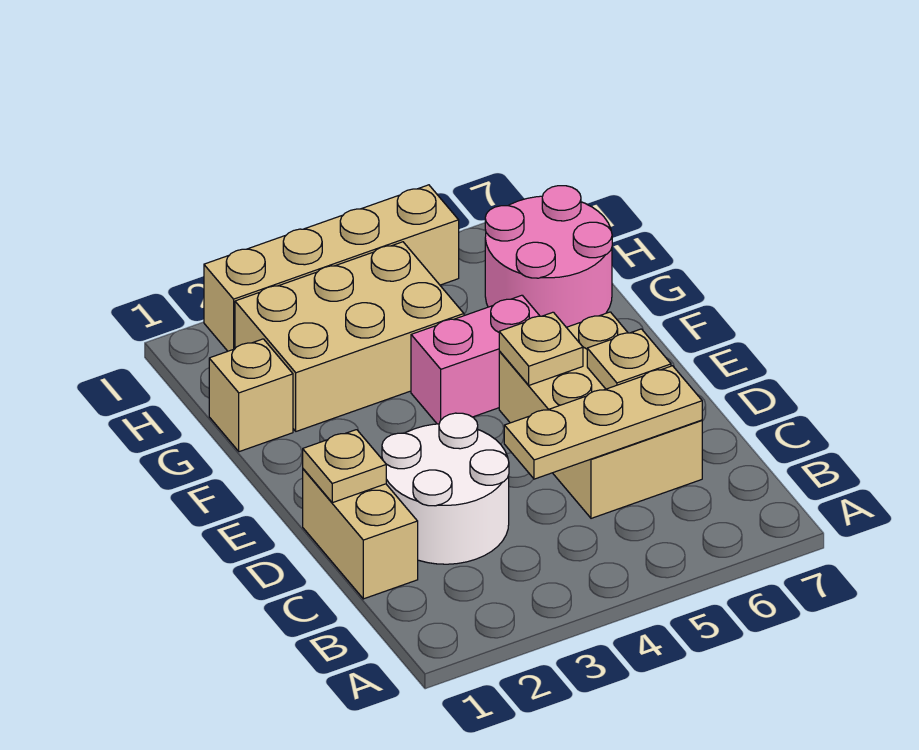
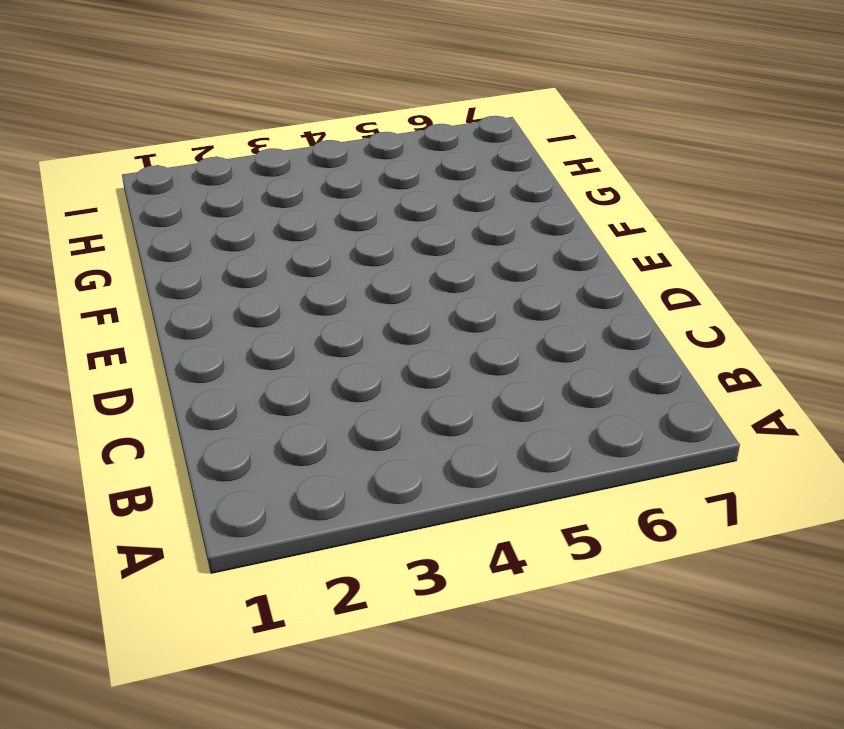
none -> tan brick C1:D1 level 1
none -> white round brick C2:D3 level 1
none -> tan brick C5:E6 level 1

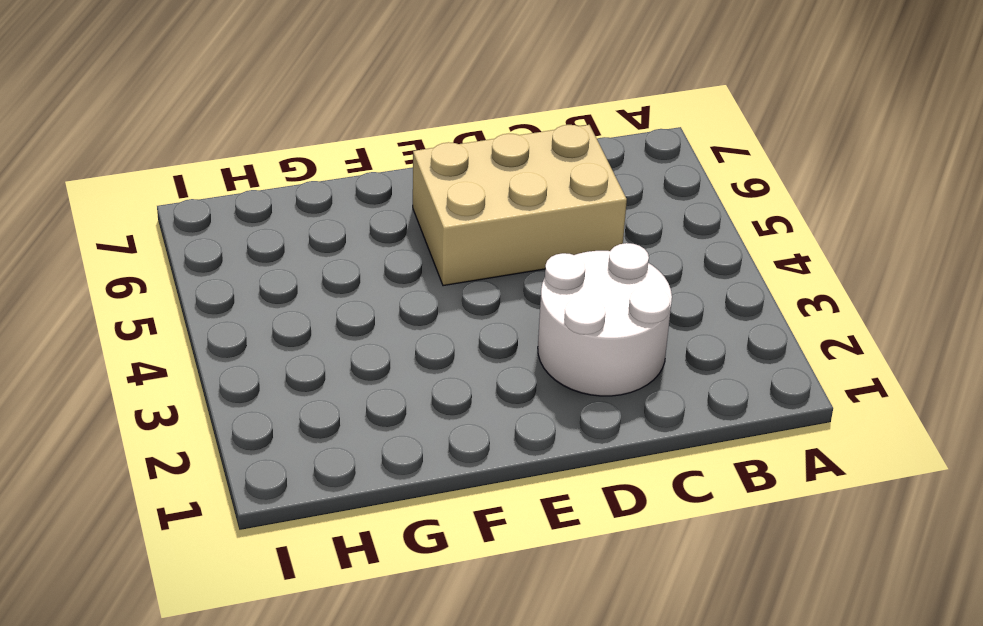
none -> tan brick C1:D1 level 1
none -> pink brick F4:F5 level 1
none -> tan brick G1 level 1

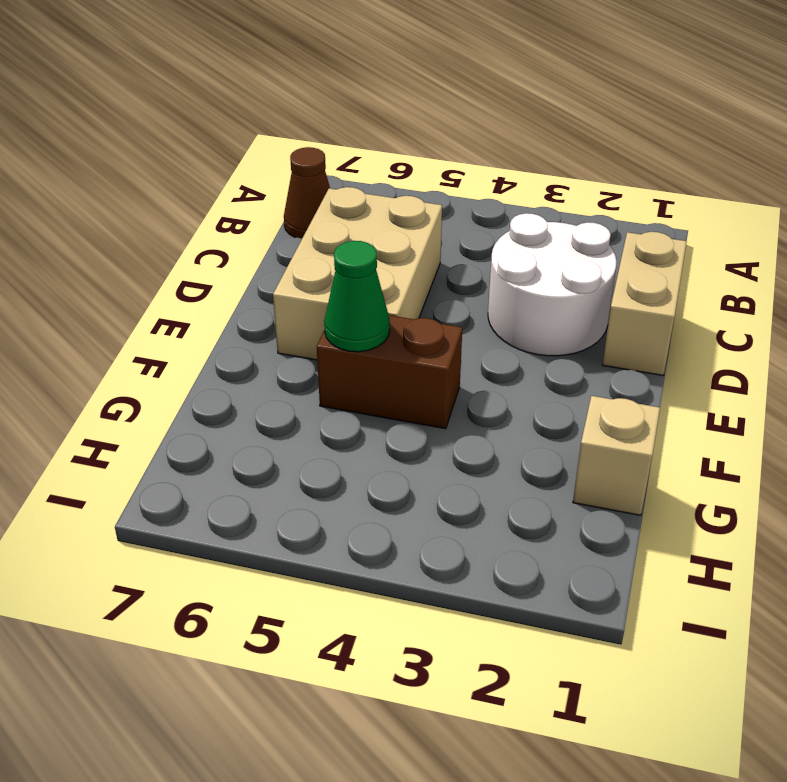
brown cone B7 level 1 -> none
brown brick F4:F5 level 1 -> pink brick F4:F5 level 1
green cone F5 level 2 -> none
none -> tan brick G2:H4 level 1
none -> pink round brick G6:H7 level 1
none -> tan brick I2:I5 level 1

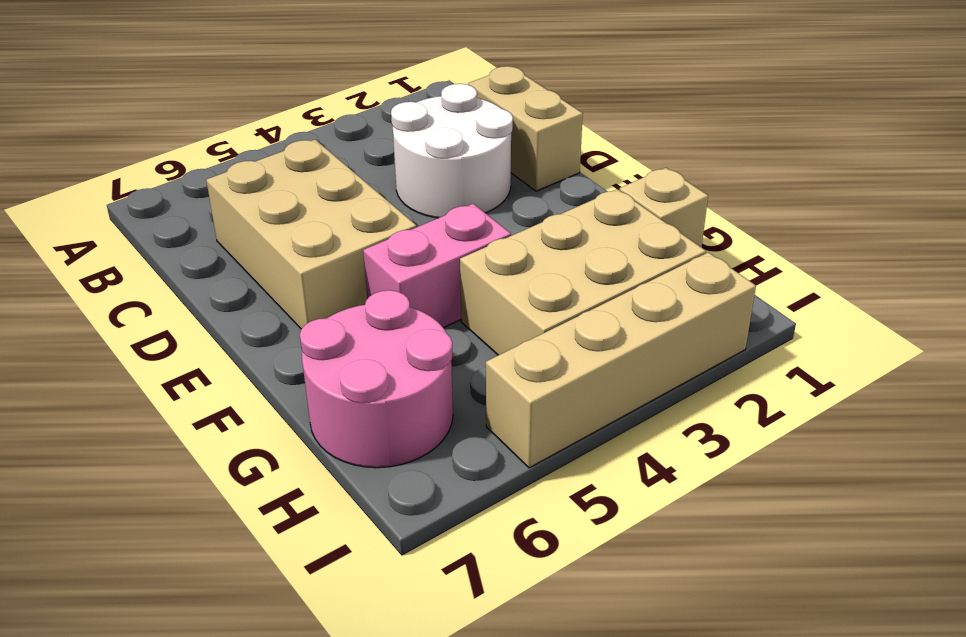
none -> tan plate C4:C6 level 2
none -> tan plate D1 level 2
none -> tan plate D6 level 2

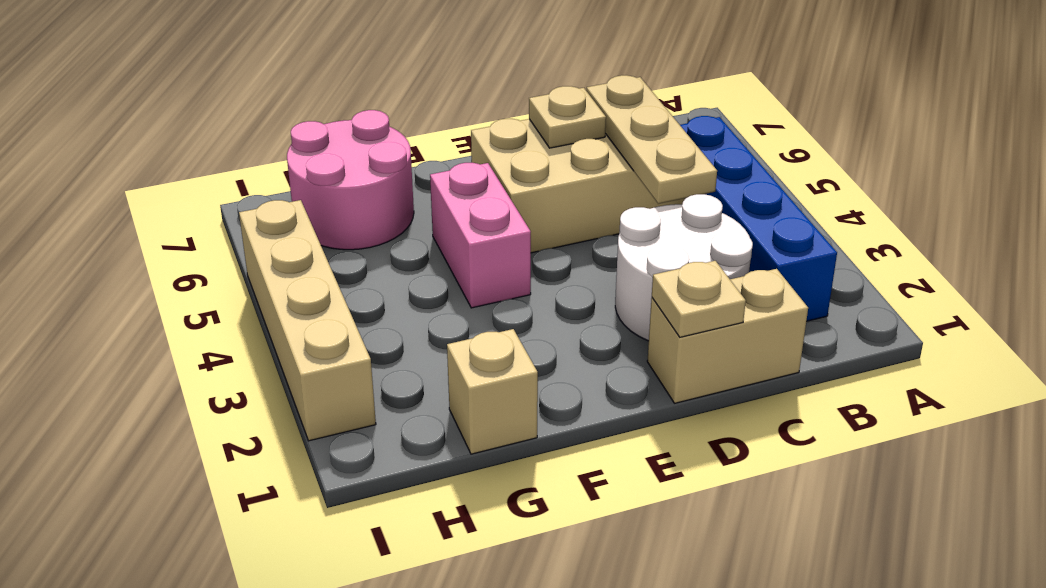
blue brick B2:B5 level 1 -> none
none -> tan brick G2:H4 level 1
none -> tan plate E5 level 2

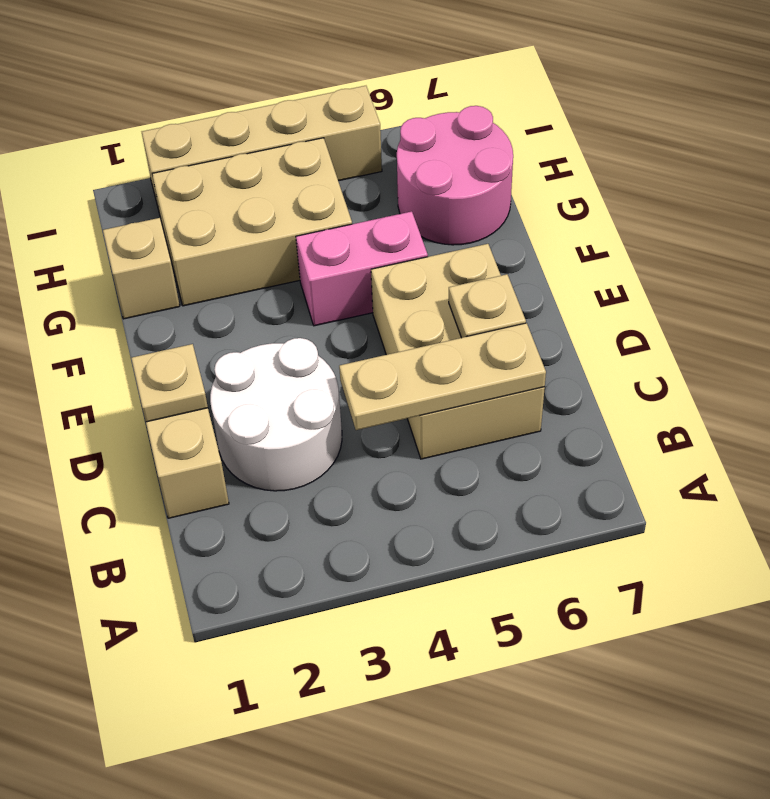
none -> tan plate E5 level 2

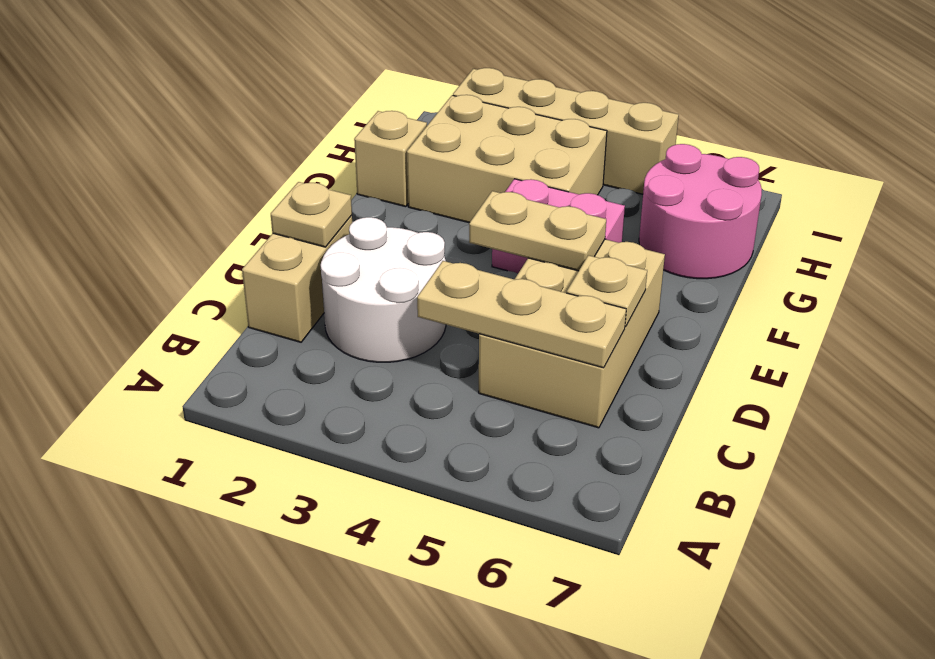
tan plate E4:E5 level 2 -> tan plate E5 level 2

